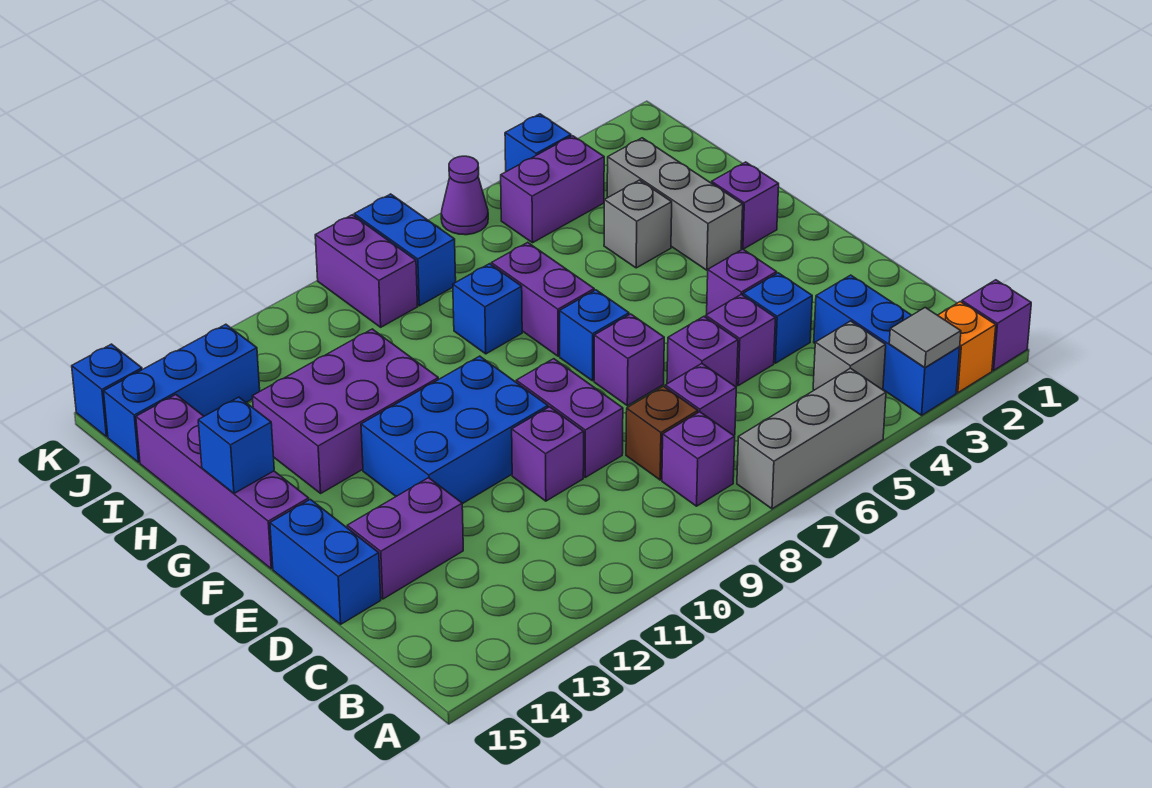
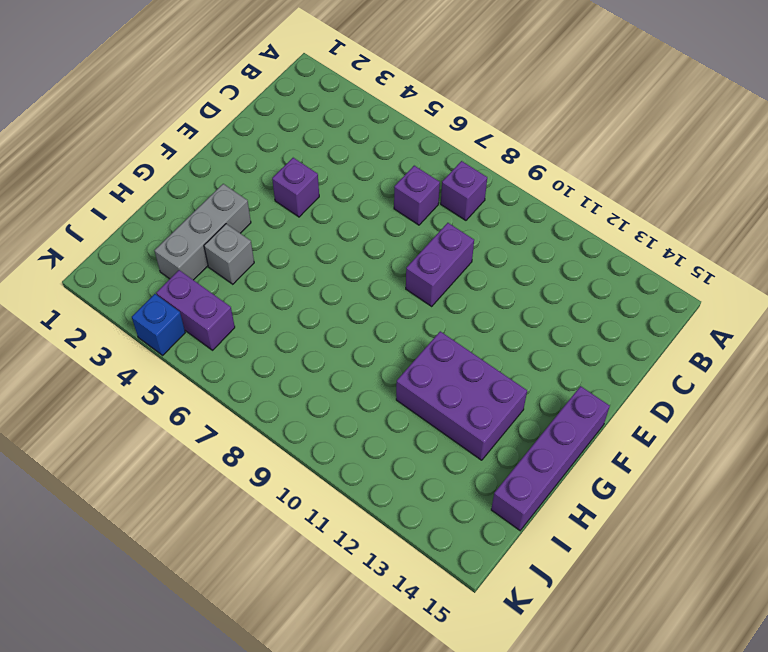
none -> purple brick A1 level 1
none -> orange brick A2 level 1
none -> blue brick A3:C3 level 1
none -> grey brick A5:A7 level 1

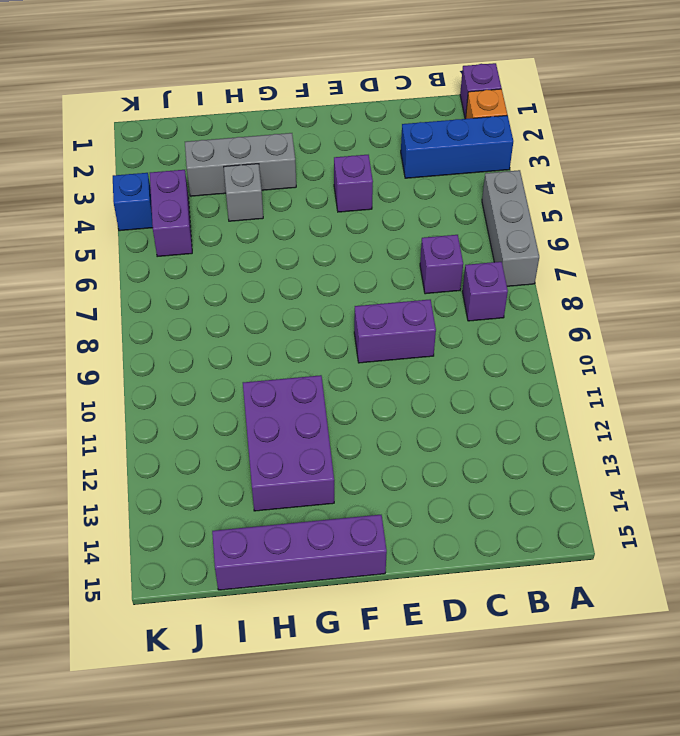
none -> grey brick B4 level 1
none -> brown brick C8 level 1
none -> blue brick D4 level 1
none -> purple brick D5 level 1

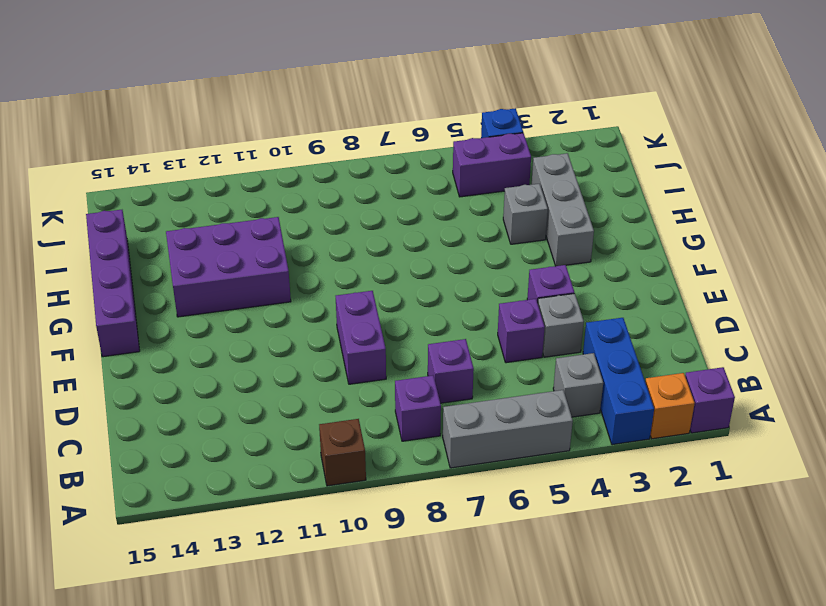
brown brick A10 level 1 -> brown brick C8 level 1
grey brick D4 level 1 -> blue brick D4 level 1
none -> purple brick D6 level 1
none -> purple brick D10 level 1
none -> purple brick D13:D14 level 1
none -> blue brick D15:E15 level 1

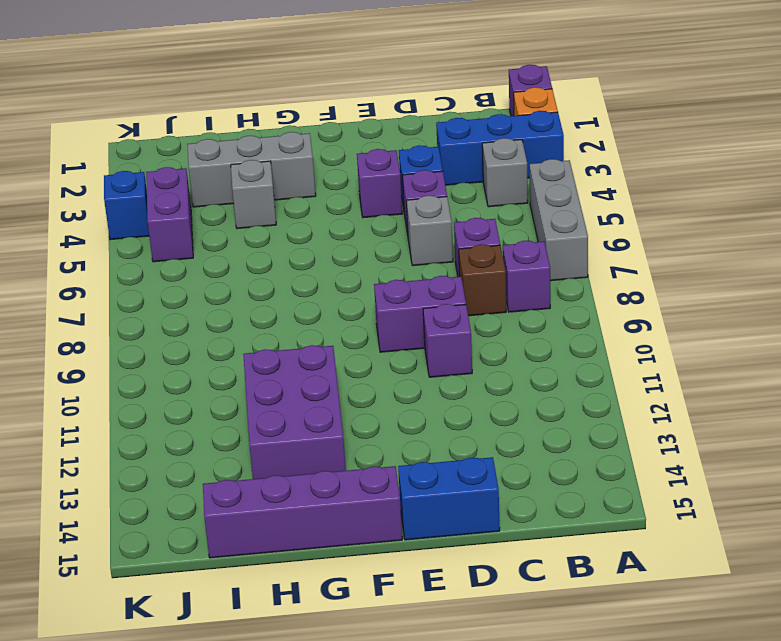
grey brick D6 level 1 -> purple brick D6 level 1
none -> purple brick D13:D14 level 1
none -> purple brick E7 level 1
none -> blue brick E10:F12 level 1
none -> blue brick F7 level 1

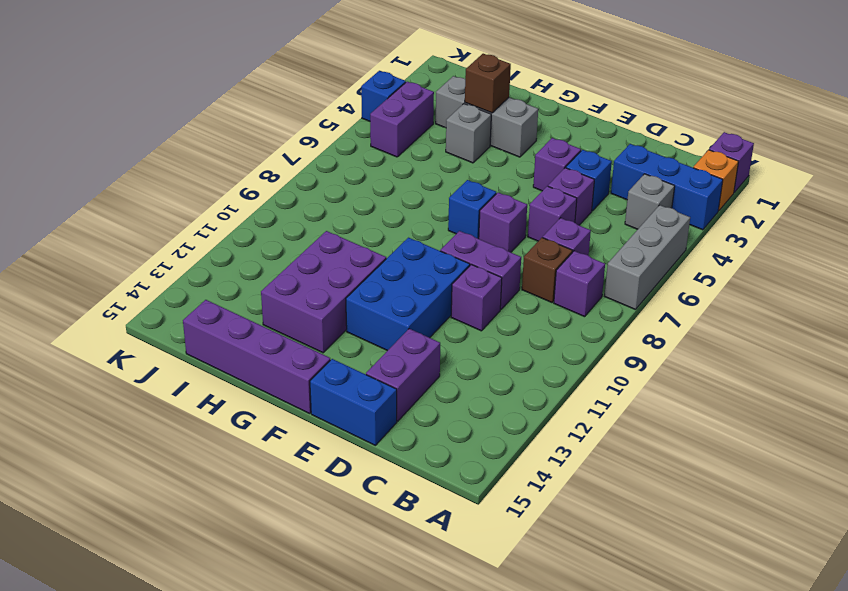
brown brick H3 level 2 -> none
none -> purple brick G2 level 1
none -> purple brick G7:H7 level 1
none -> blue brick H8 level 1
none -> blue brick J8:K8 level 1

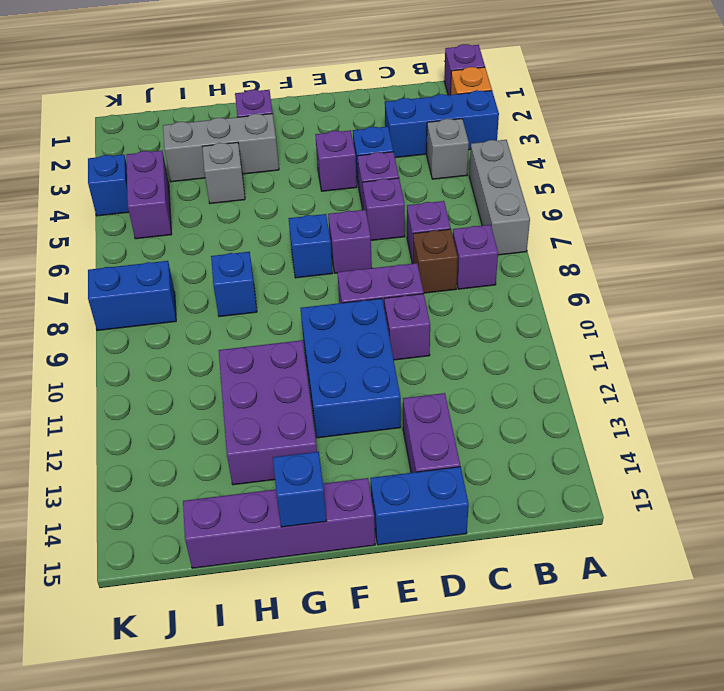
none -> purple brick G7:H7 level 1
none -> purple brick J9:K9 level 1
none -> blue brick J13:J15 level 1
none -> purple cone K6 level 1

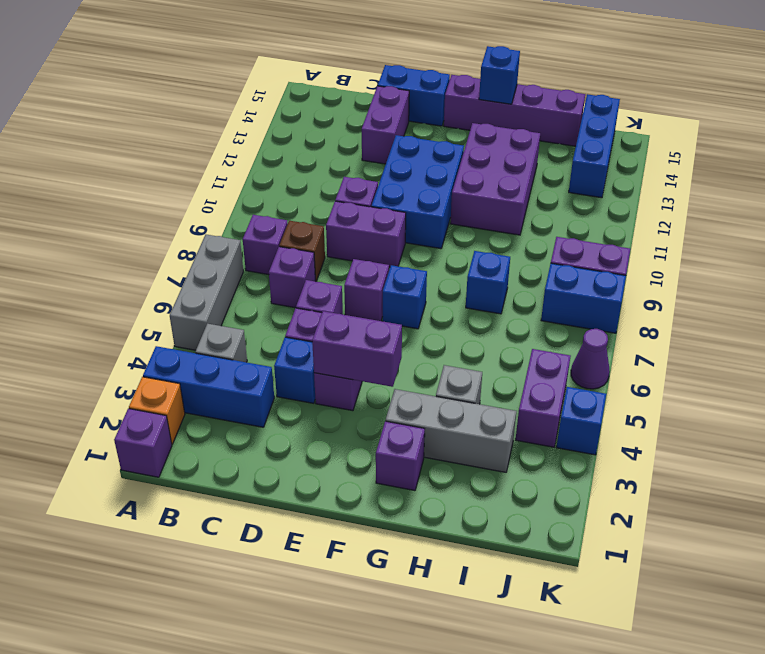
purple brick E4:F4 level 2 -> purple brick G7:H7 level 1
none -> blue brick K15 level 1
none -> grey tile A3 level 2

